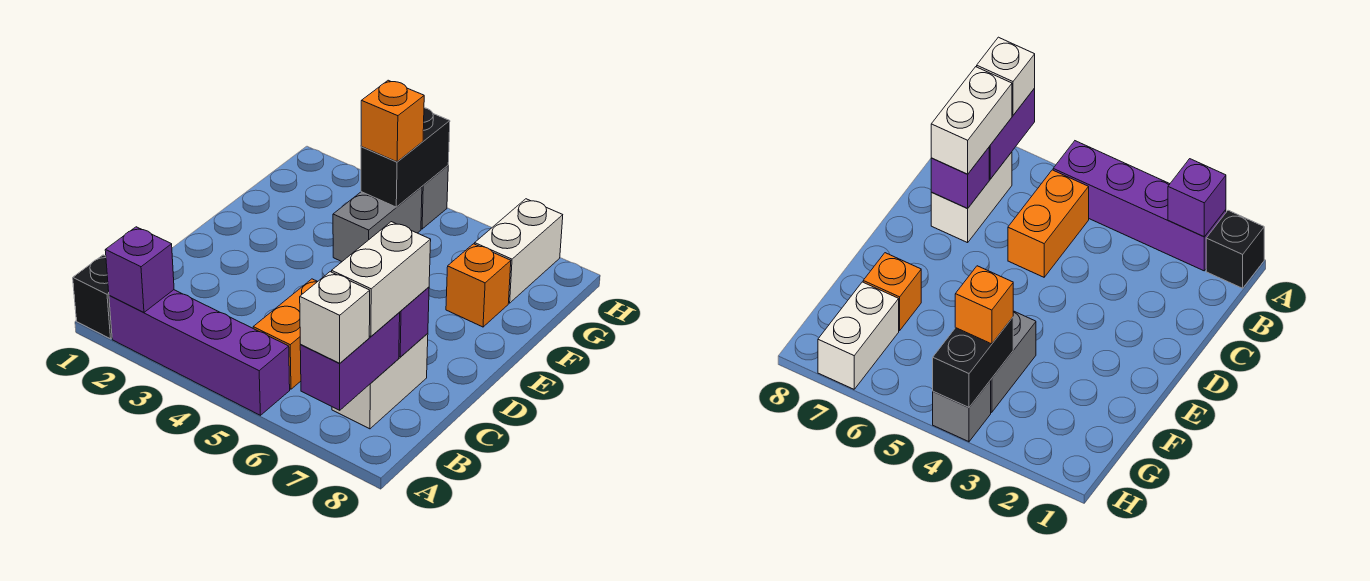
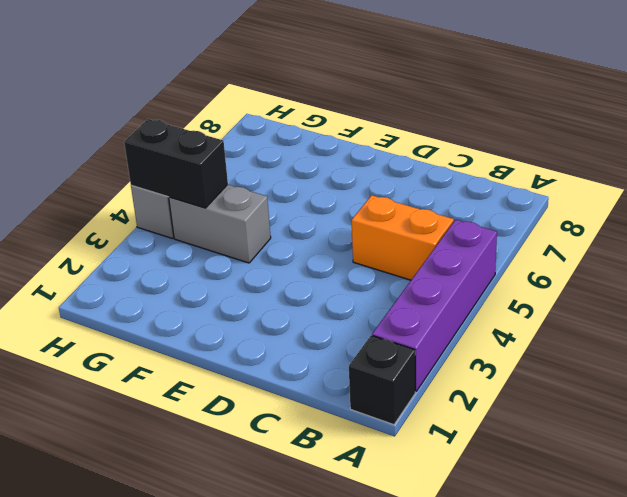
none -> white brick B7:C7 level 1
none -> orange brick F7 level 1
none -> white brick G7:H7 level 1

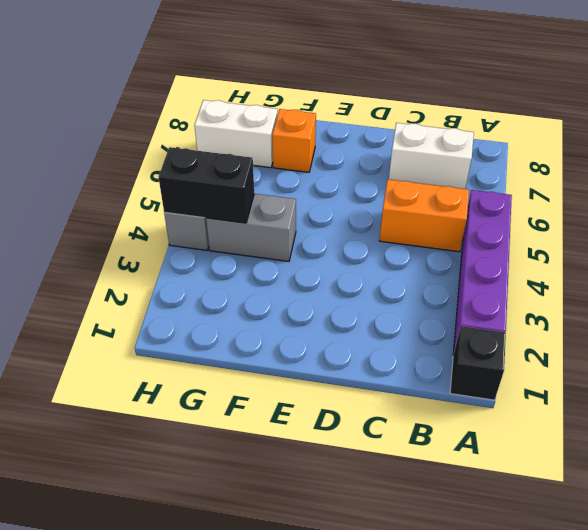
none -> purple brick A2 level 2
none -> purple brick A7:B7 level 2
none -> purple brick C7 level 2

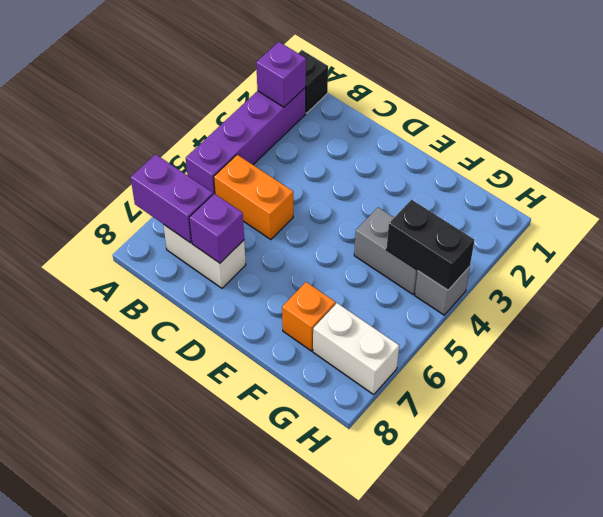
none -> white brick A7 level 3
none -> white brick B7:C7 level 3
none -> orange brick G4 level 3

